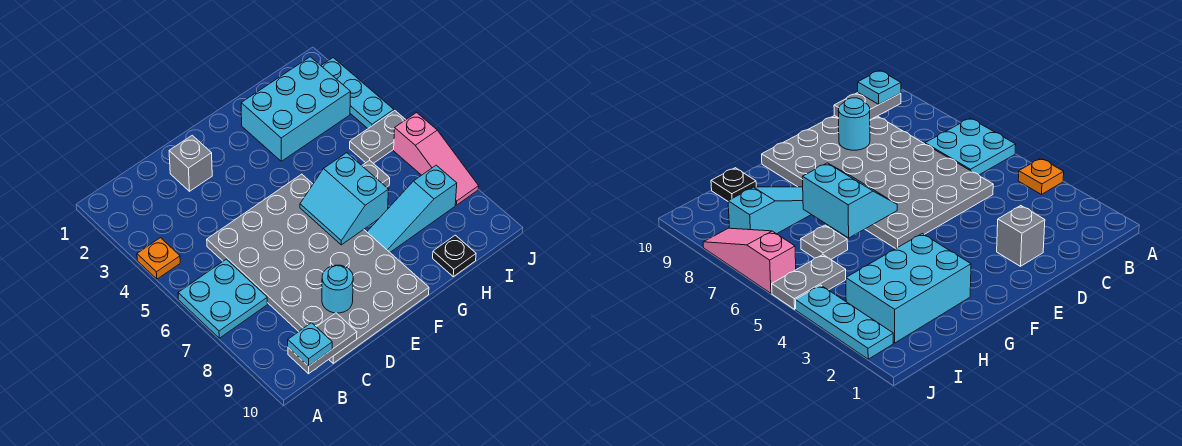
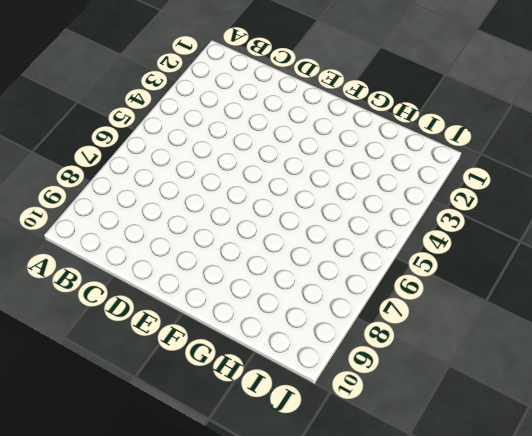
none -> orange plate A4 level 1
none -> cyan plate A6:B7 level 1
none -> grey plate C5:F10 level 1

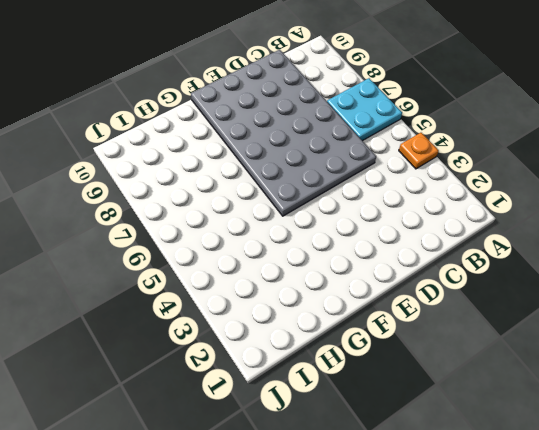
none -> grey brick D2 level 1
none -> cyan brick G2:I3 level 1
none -> cyan slope G8:I8 level 1 top I

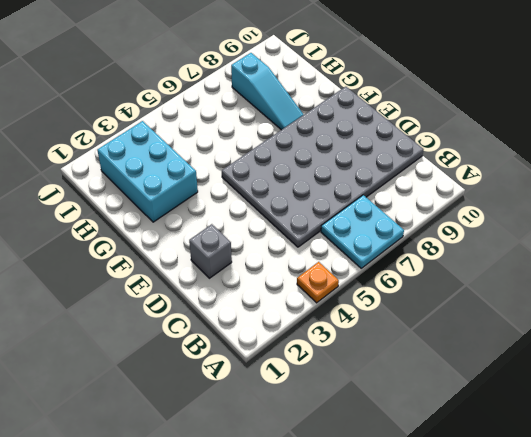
none -> grey plate H6 level 1
none -> black plate H10 level 1
none -> grey plate I5:J5 level 1

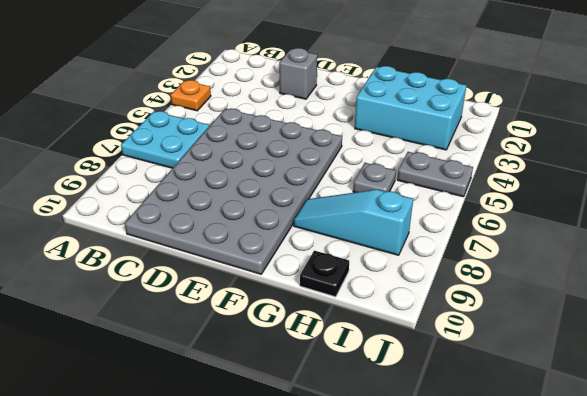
none -> cyan plate J2:J4 level 1
none -> pink slope J6:J8 level 1 top 6
none -> grey plate B10:C10 level 2

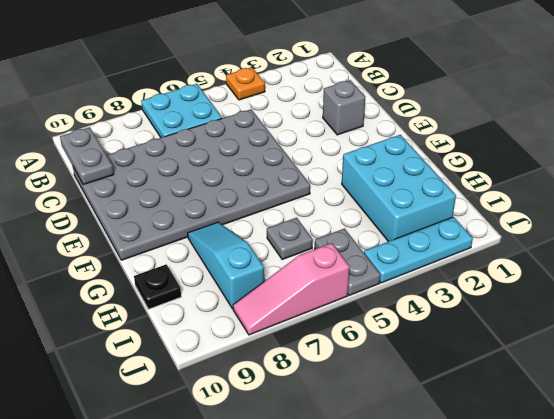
none -> cyan round brick D9 level 2
none -> cyan slope F6:G7 level 2 top G
none -> cyan plate B10 level 3

